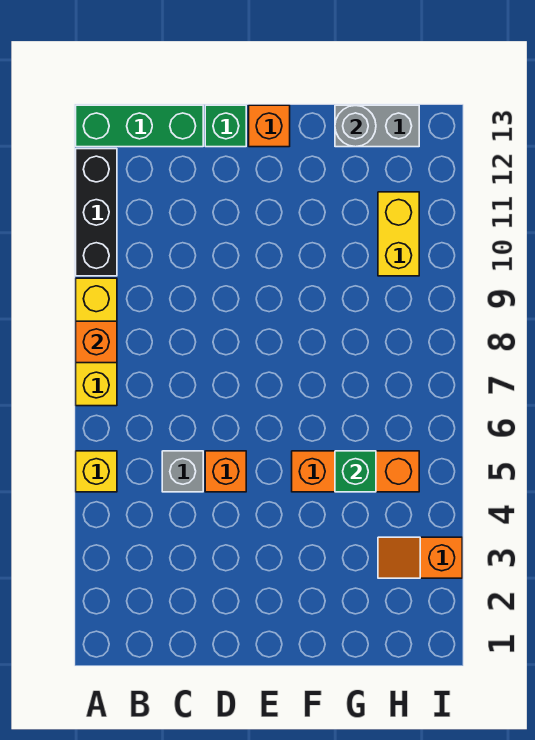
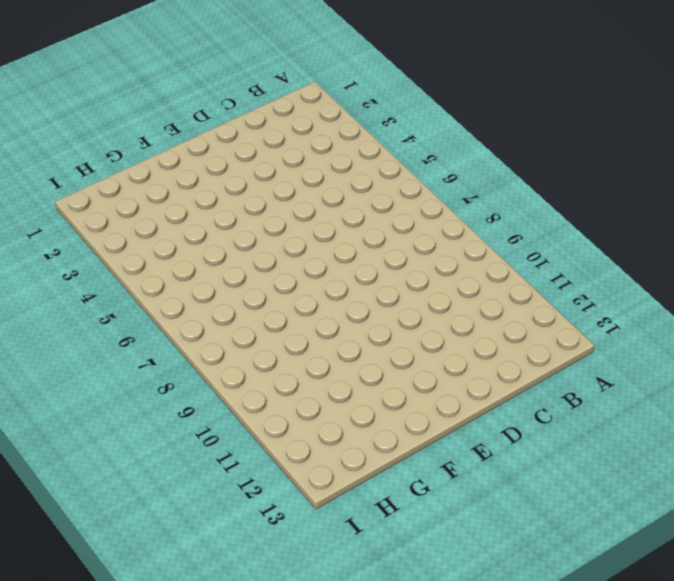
none -> yellow brick A5 level 1
none -> yellow brick A7:A9 level 1
none -> black brick A10:A12 level 1

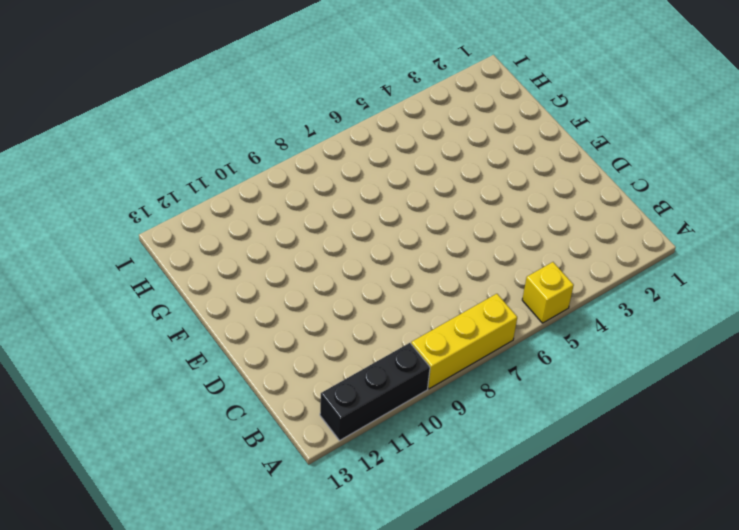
none -> green brick A13:C13 level 1
none -> grey brick C5 level 1
none -> orange brick D5 level 1

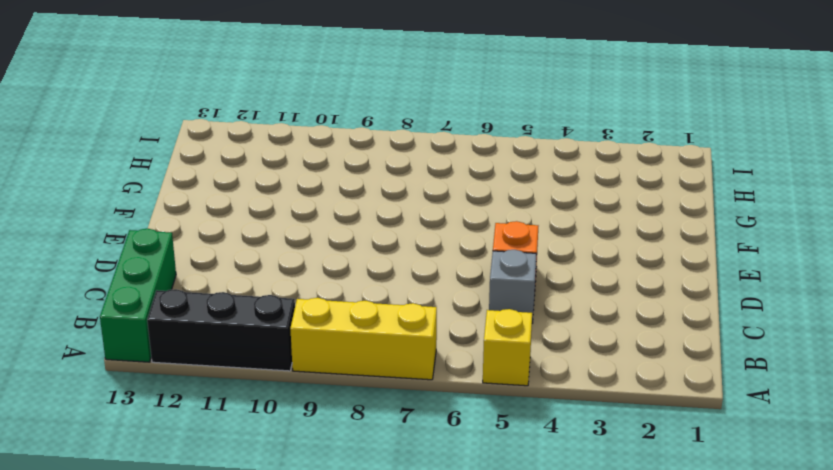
none -> green brick D13 level 1
none -> orange brick E13 level 1
none -> orange brick F5:H5 level 1

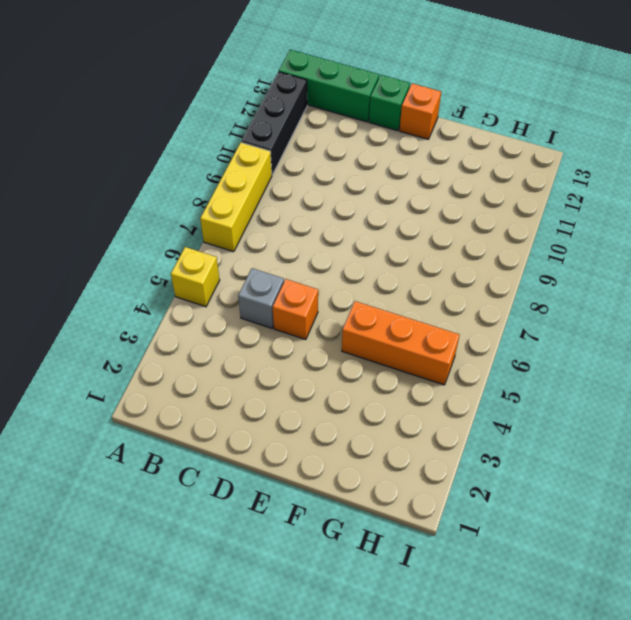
none -> grey brick G13:H13 level 1
none -> orange slope H3:I3 level 1 top I
none -> yellow brick H10:H11 level 1

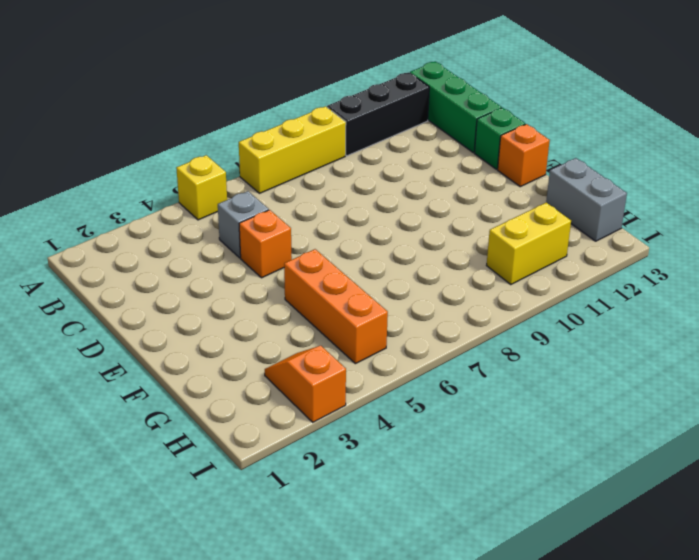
none -> orange brick A8 level 2
none -> green brick G5 level 2
none -> grey round brick G13 level 2

